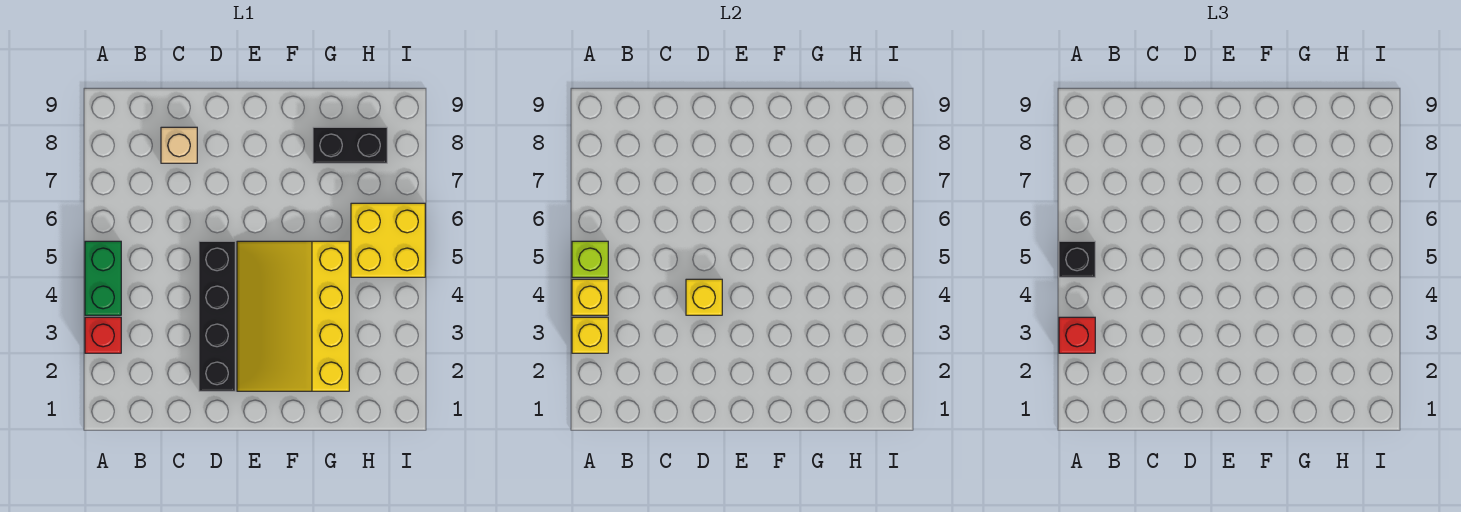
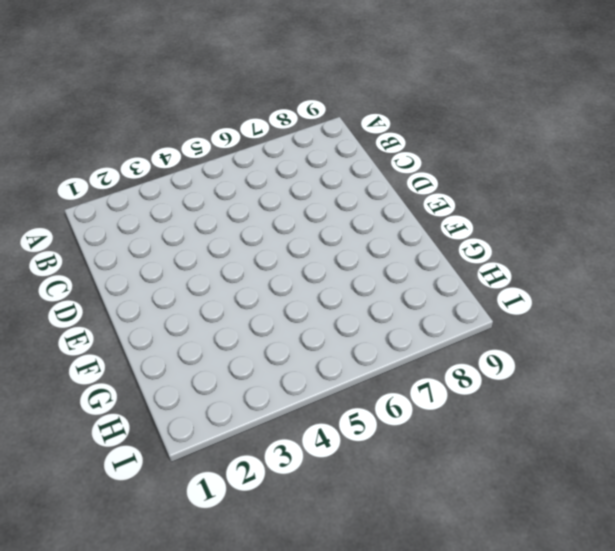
none -> red brick A3 level 1
none -> green brick A4:A5 level 1
none -> tan brick C8 level 1

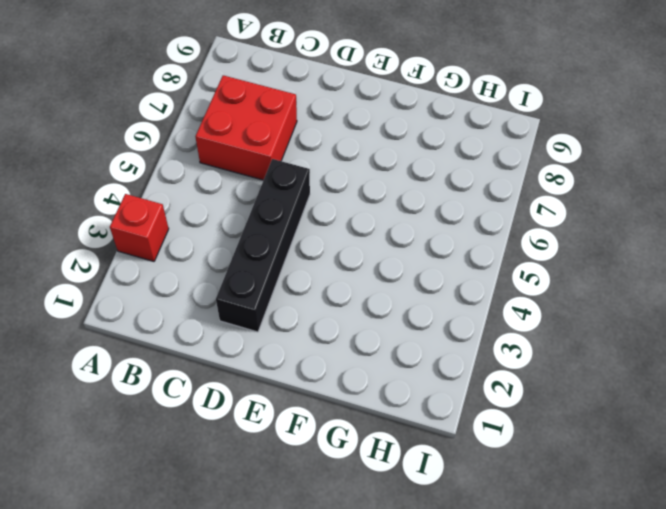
red brick B6:C7 level 1 -> none
none -> green brick A4:A5 level 1
none -> tan brick C8 level 1
none -> yellow slope E2:G5 level 1 top G

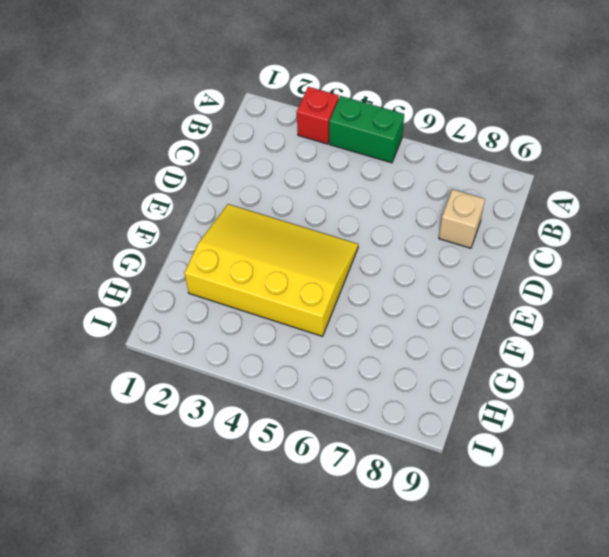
none -> black brick D2:D5 level 1
none -> black brick G8:H8 level 1
none -> yellow brick H5:I6 level 1

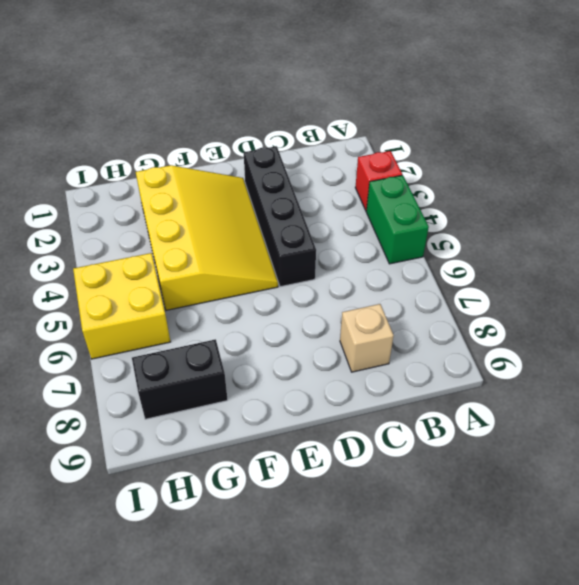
none -> yellow brick A3 level 2
none -> yellow brick A4 level 2
none -> lime brick A5 level 2

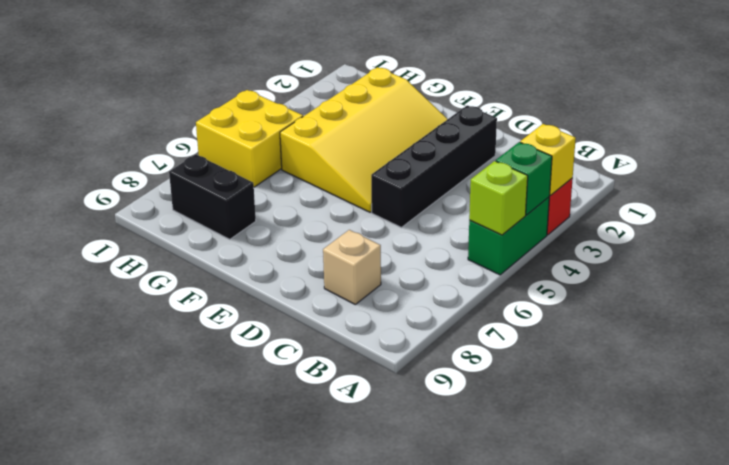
green brick A4 level 2 -> yellow brick A4 level 2
none -> yellow brick D4 level 2
none -> red brick A3 level 3
none -> black brick A5 level 3

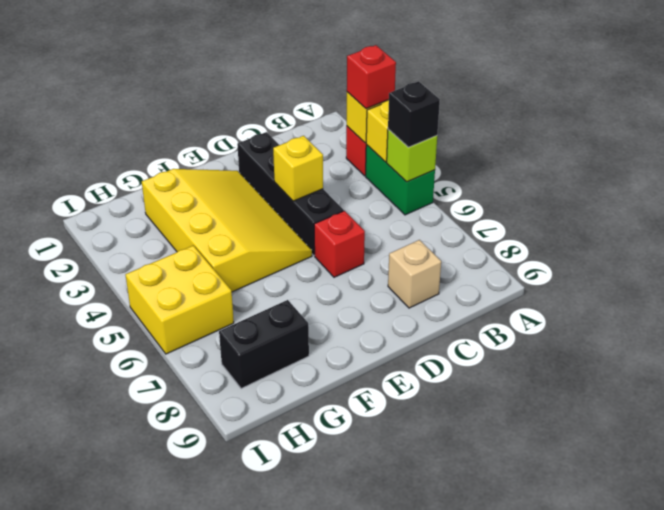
red brick D6 level 1 -> none

